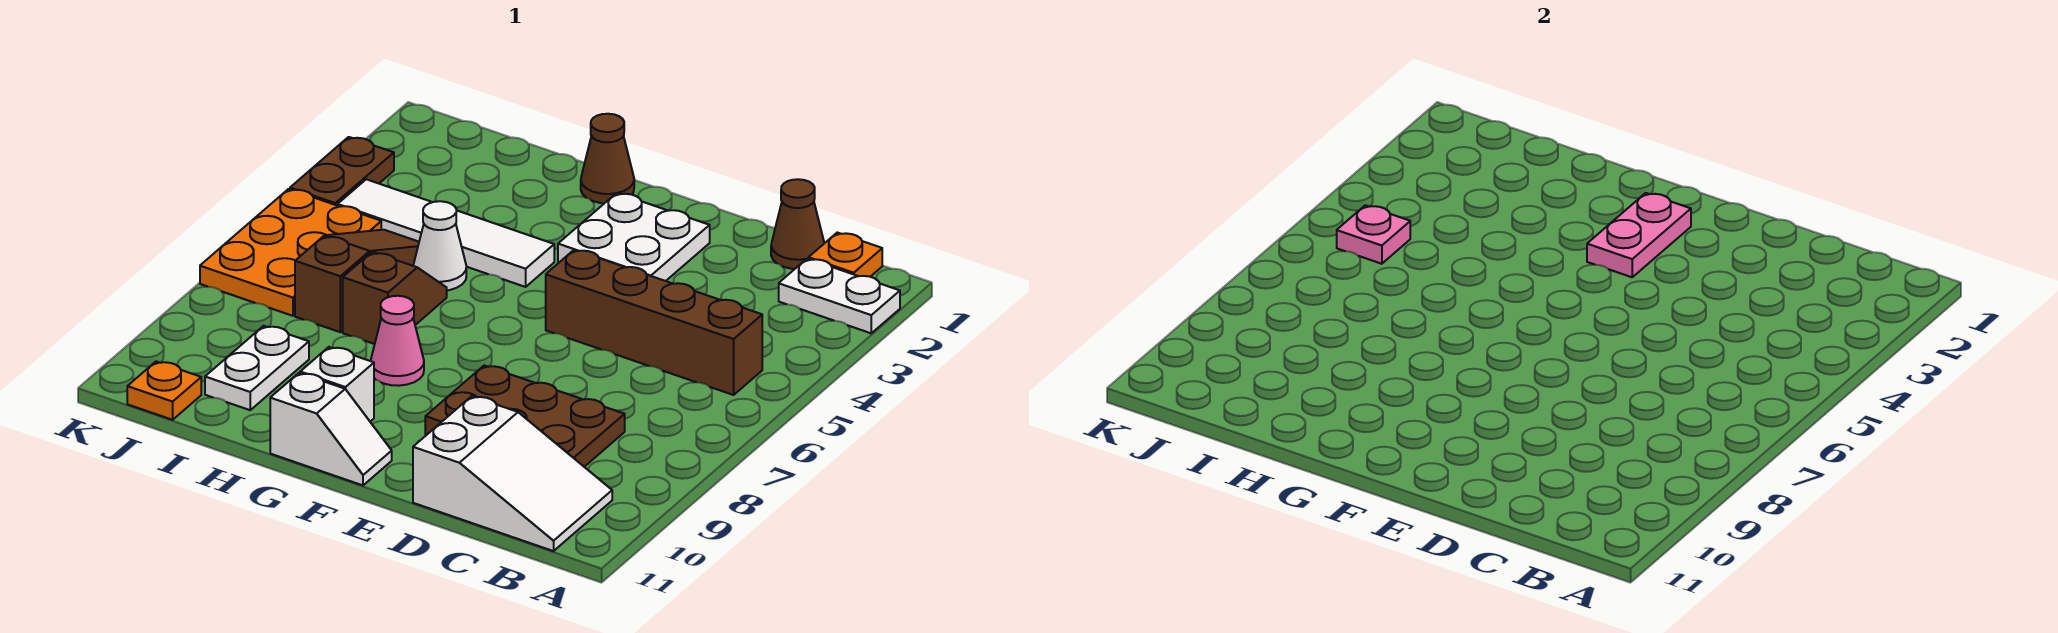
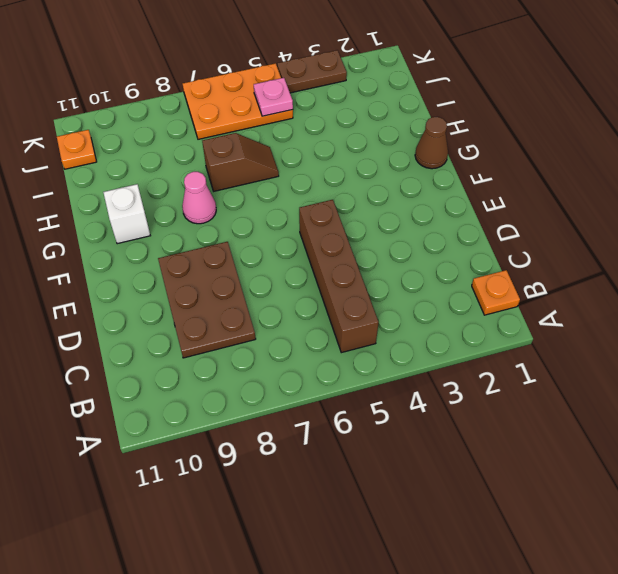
none -> white plate A2:B2 level 1
none -> white slope B10:D11 level 1 top D
none -> brown cone C1 level 1

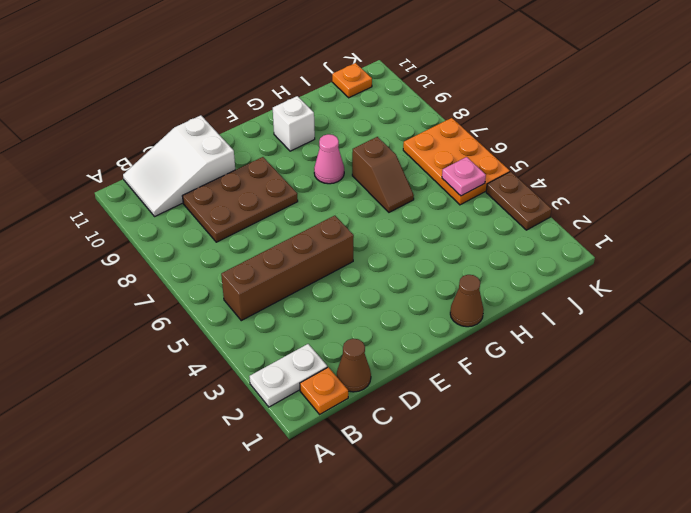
none -> white plate E2:F3 level 1
none -> white slope F11:G11 level 1 top G
none -> white tile G4:J4 level 1

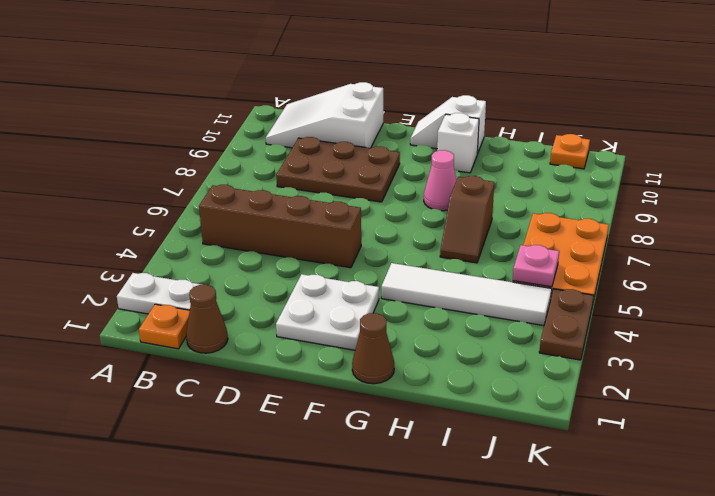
none -> white cone H5 level 1
none -> brown slope I5:I7 level 1 top 7
none -> white plate I9:I10 level 1

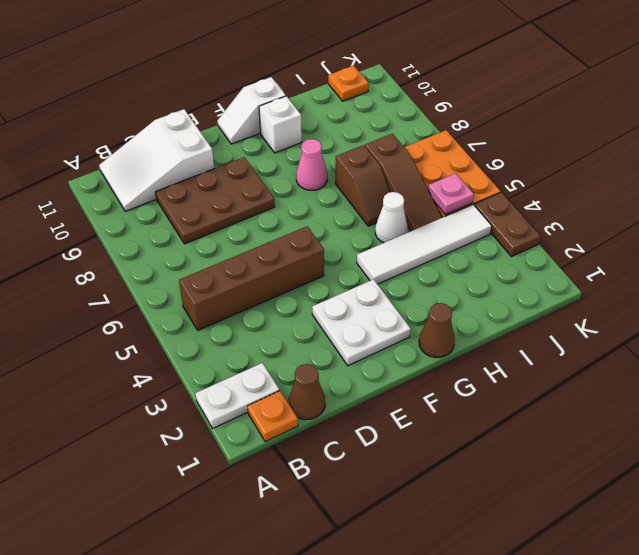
none -> white plate I9:I10 level 1
none -> pink plate F2:F3 level 2

